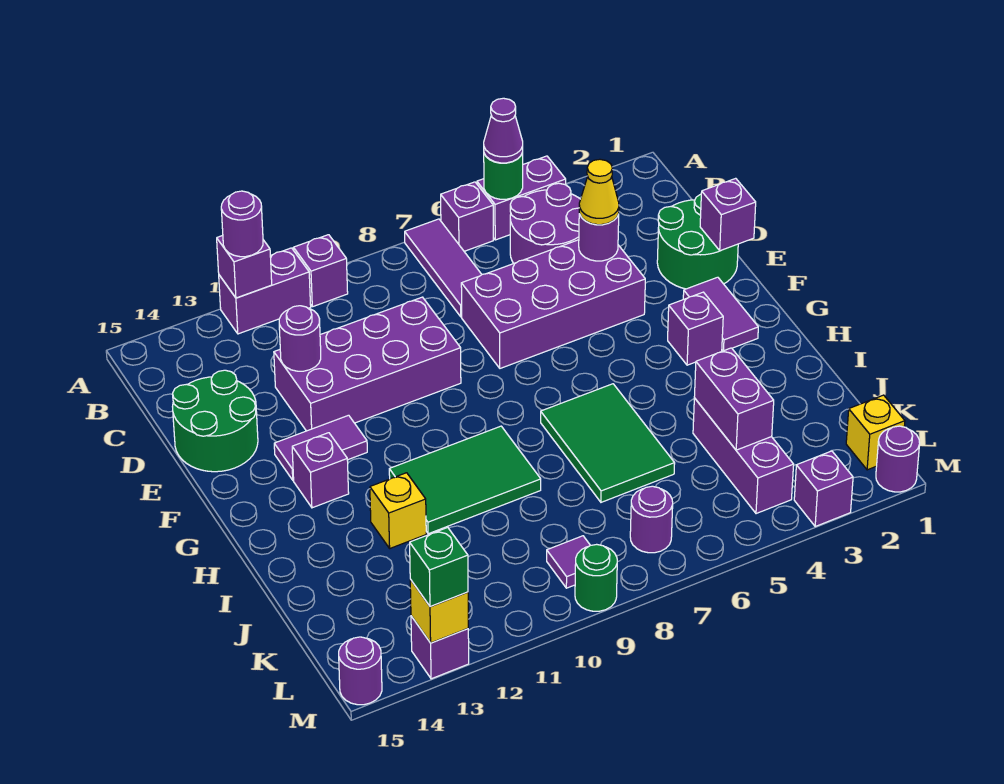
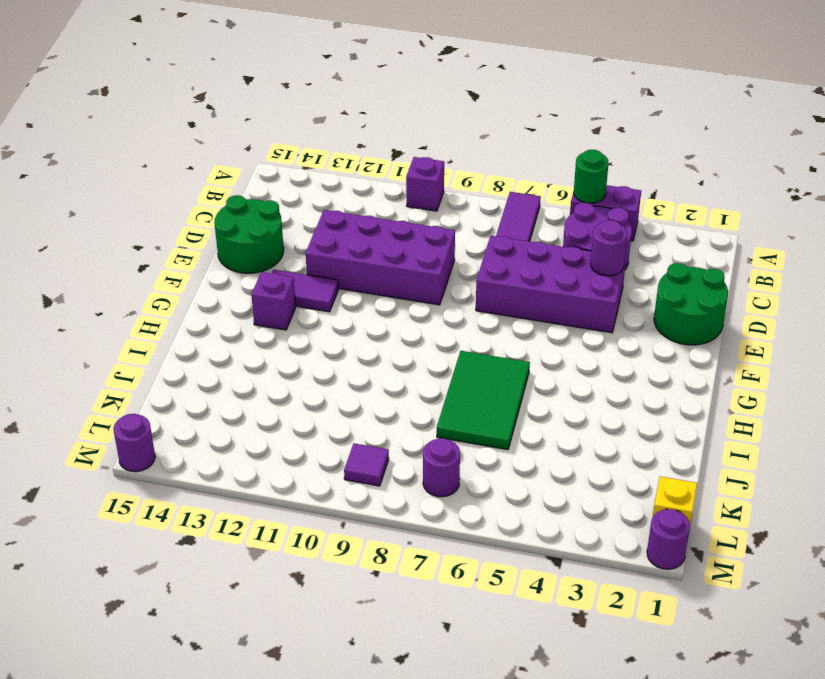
none -> purple brick A6 level 1
none -> purple brick A11:A12 level 1
none -> purple tile F2:G2 level 1
none -> purple brick G3 level 1

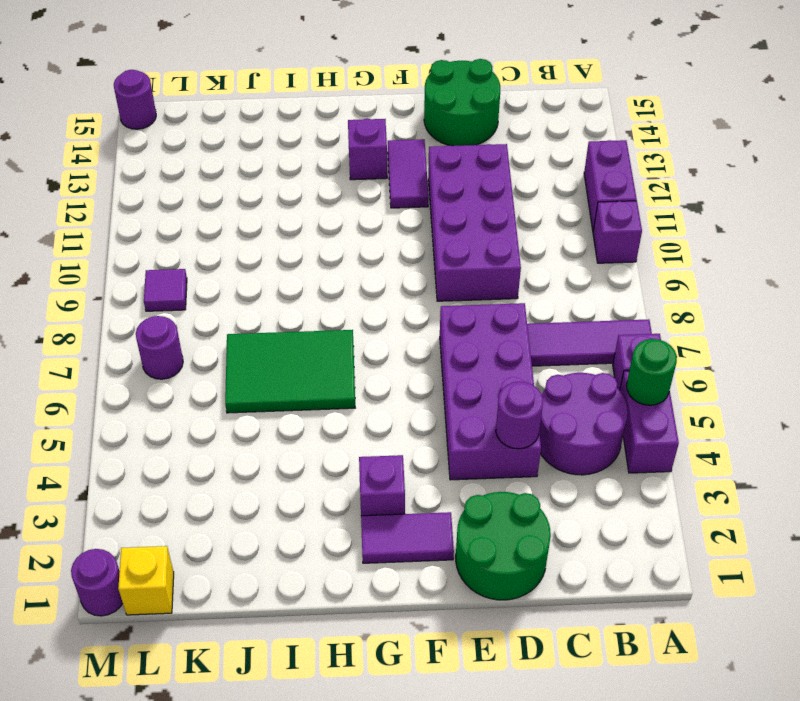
none -> green tile H9:I11 level 1
none -> yellow brick I12 level 1
none -> purple brick J4:L4 level 1
none -> purple brick M3 level 1

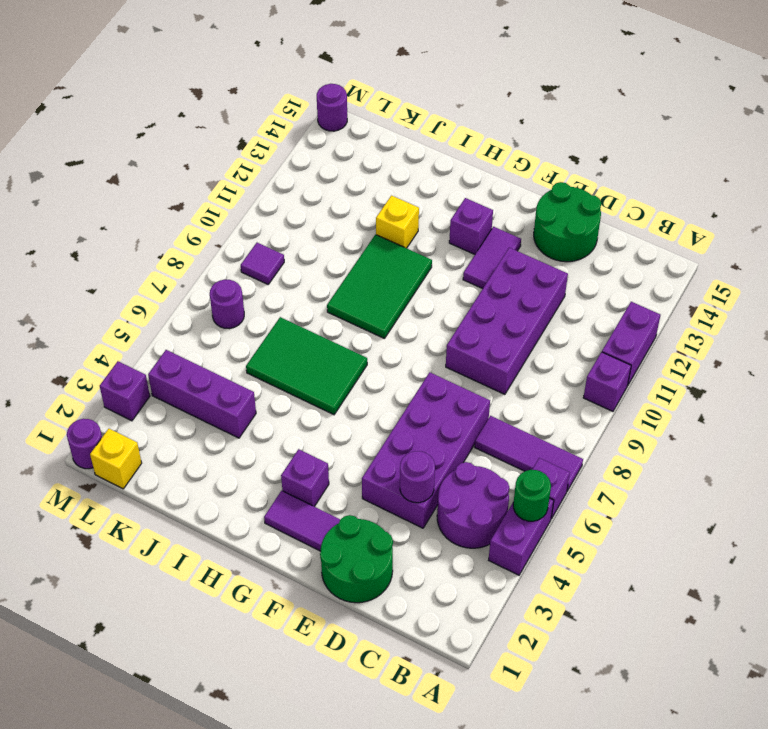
none -> green round brick M9 level 1
none -> purple brick M13 level 1
none -> purple brick A12 level 2
none -> purple round brick D12 level 2

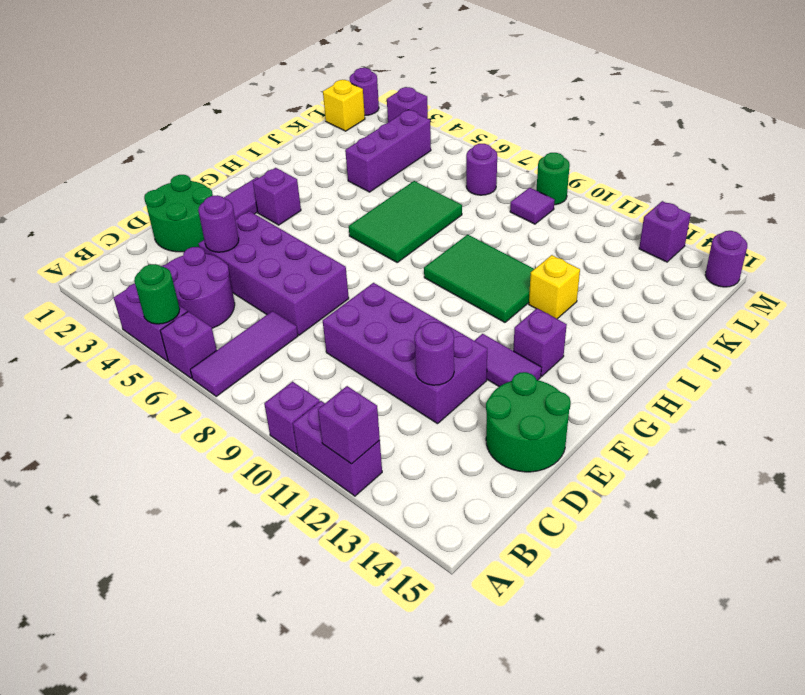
none -> purple brick E1 level 2
none -> purple brick J4:K4 level 2
none -> yellow brick M13 level 2
none -> purple cone A5 level 3

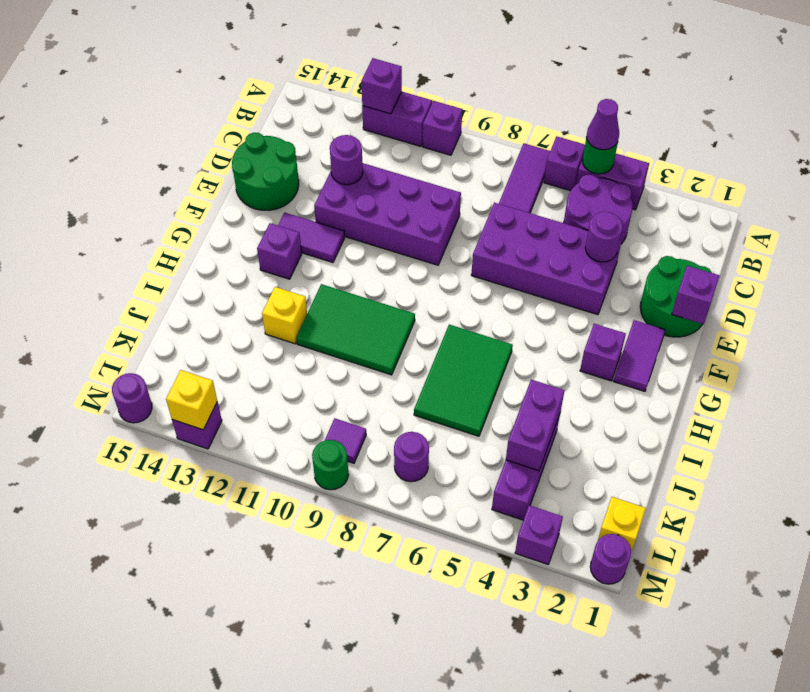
none -> purple round brick A12 level 3
none -> yellow cone D4 level 3
none -> green brick M13 level 3

